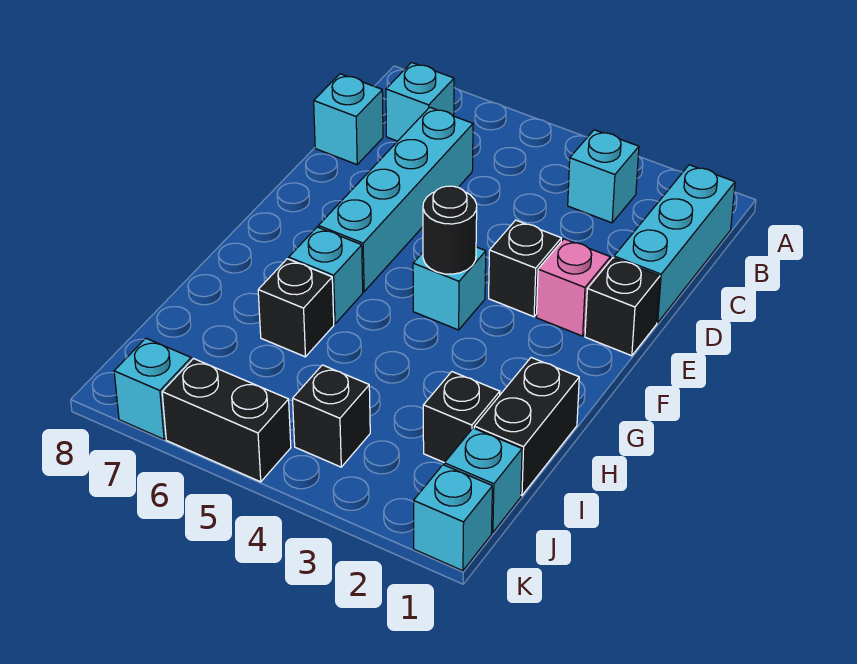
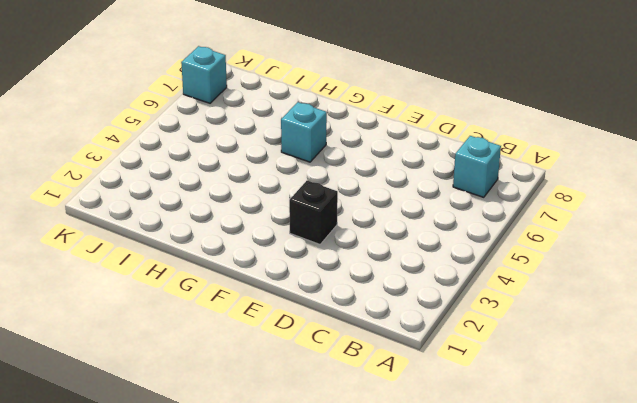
none -> cyan brick B1:D1 level 1
none -> cyan brick B3 level 1
none -> cyan brick C6:F6 level 1

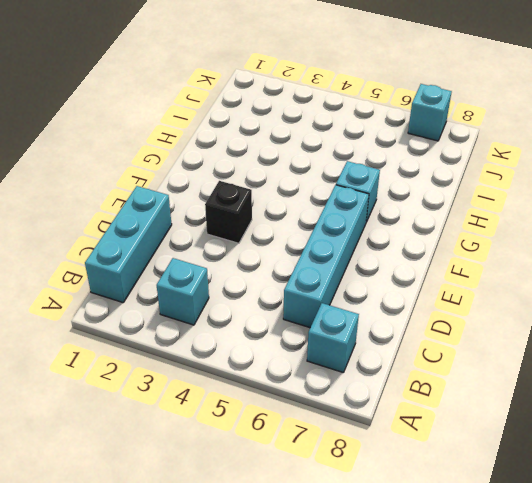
none -> cyan brick C8 level 1
none -> black brick E1 level 1
none -> pink brick E2 level 1

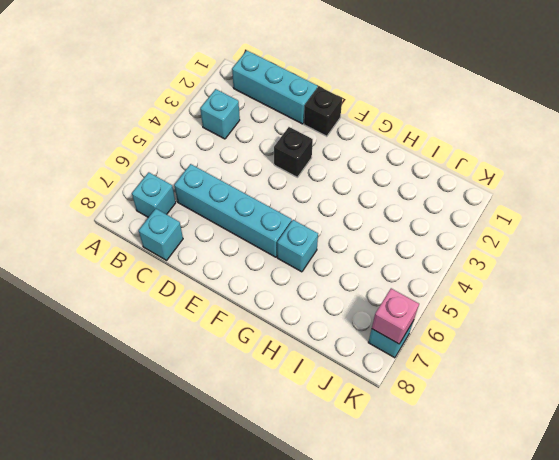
pink brick K7 level 2 -> pink brick E2 level 1
none -> cyan brick F4 level 1
none -> black brick H1:I1 level 1
none -> black brick H6 level 1

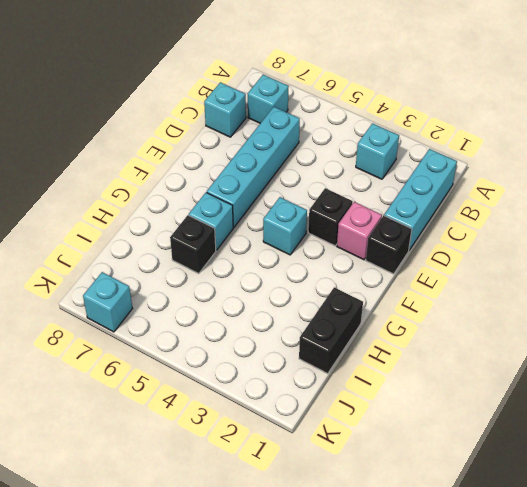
none -> black brick I2 level 1
none -> cyan brick J1 level 1
none -> black brick J4 level 1

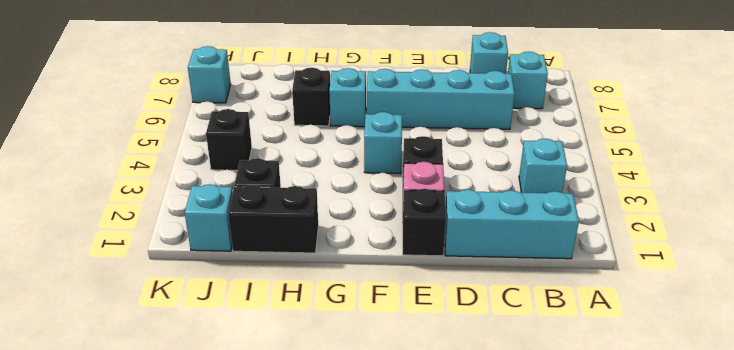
none -> cyan brick K1 level 1
none -> black brick K5:K6 level 1
none -> black round brick F4 level 2

